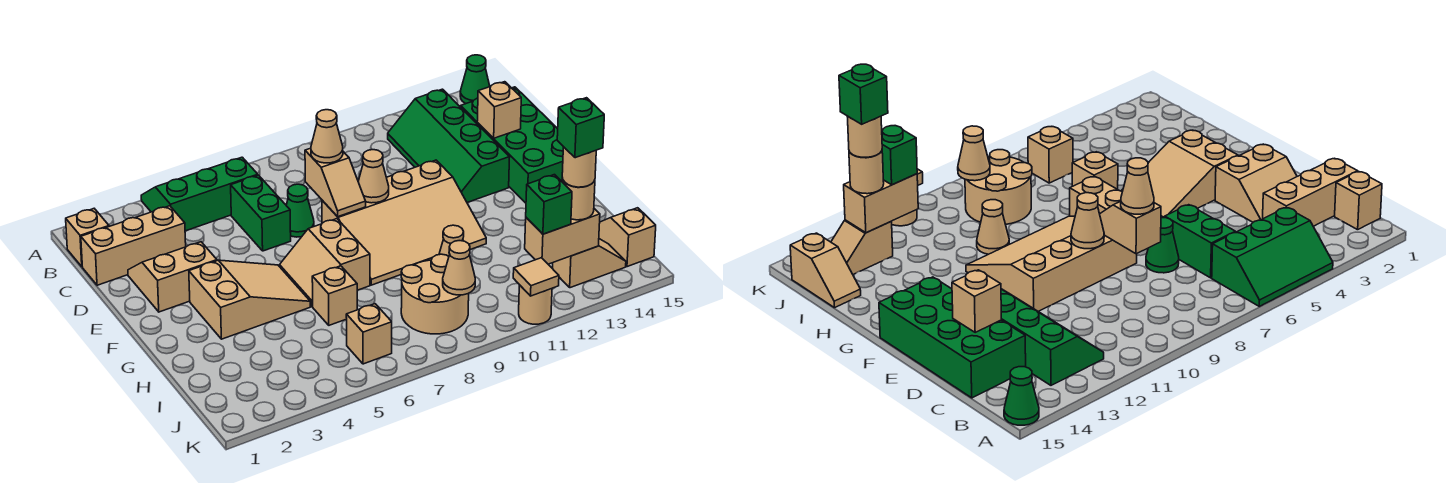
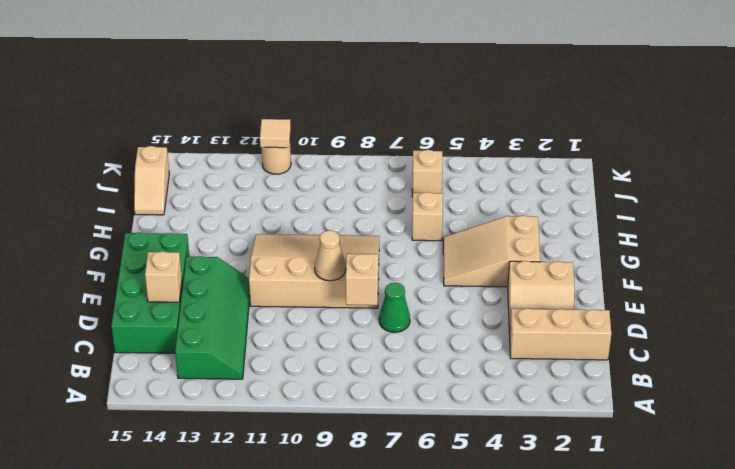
none -> green slope A4:B6 level 1 top B
none -> green cone A15 level 1
none -> tan brick B1 level 1
none -> green brick C6:D6 level 1

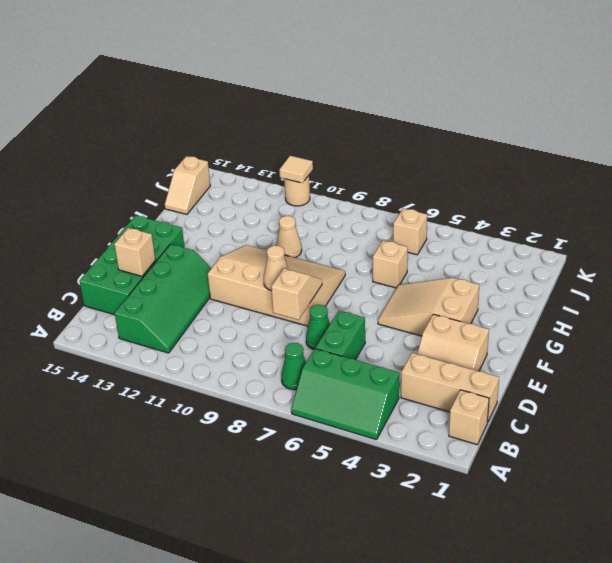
green cone B7 level 1 -> green cone A15 level 1
none -> tan slope F6:G7 level 1 top 7
none -> tan round brick I8:J9 level 1
none -> tan slope J13:J14 level 1 top 13
none -> tan cone J9 level 2

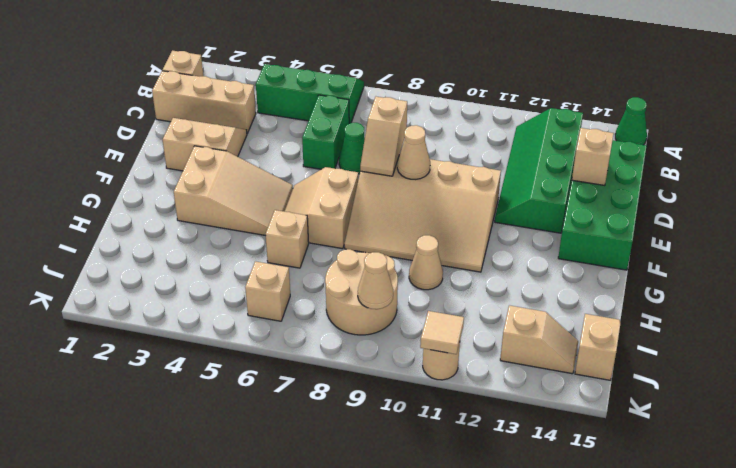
none -> tan brick J12:J13 level 2
none -> tan cone D8 level 3
none -> green brick J12 level 3
none -> tan round brick J13 level 3

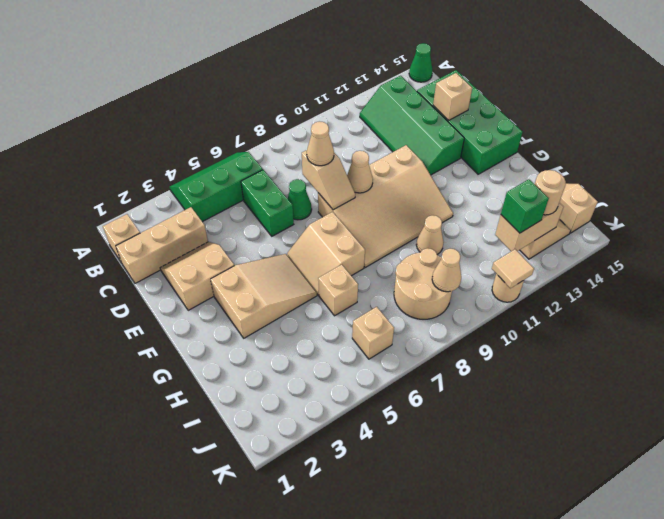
none -> tan round brick J13 level 4
none -> green brick J13 level 5

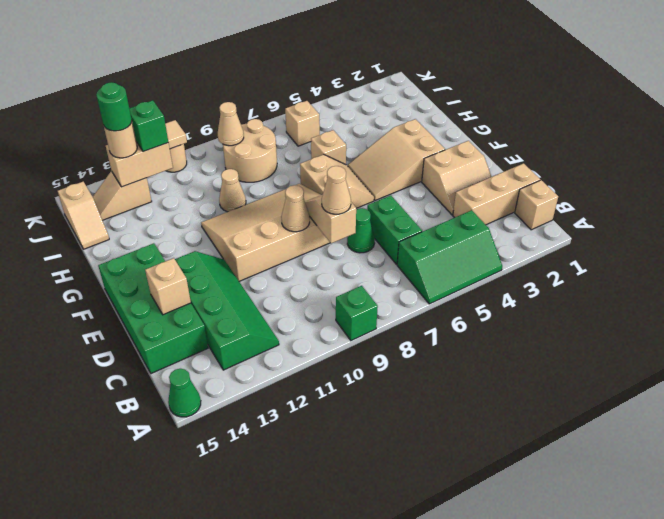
green brick A9 level 1 -> green brick J13 level 5
green round brick J13 level 4 -> tan round brick J13 level 4

